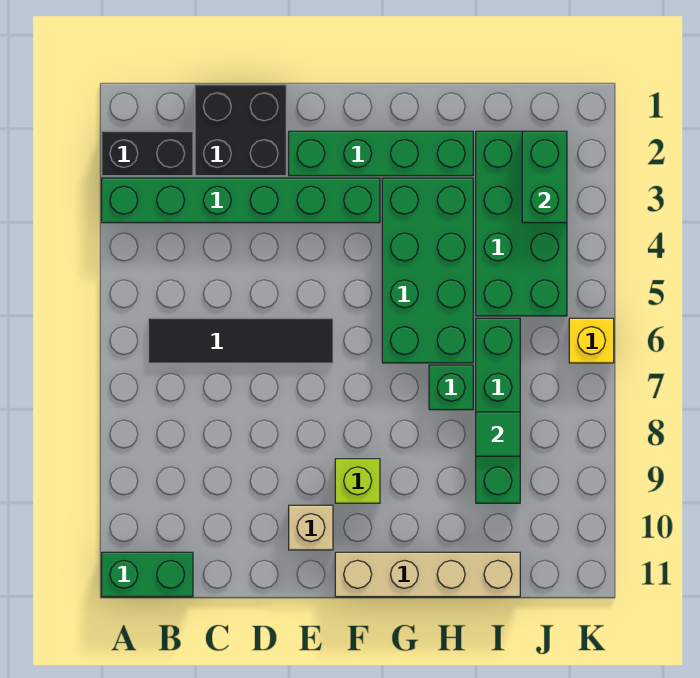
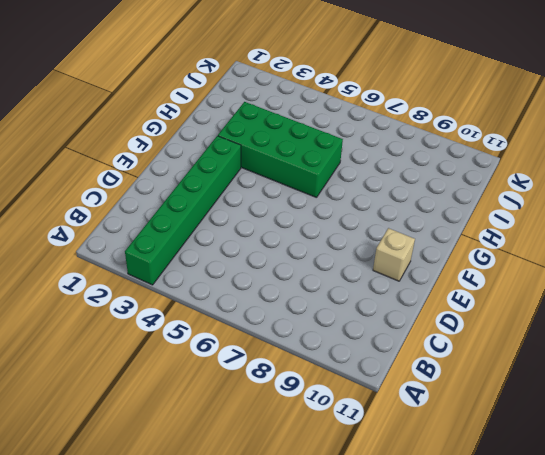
none -> black brick A2:B2 level 1
none -> green brick A11:B11 level 1
none -> black tile B6:E6 level 1

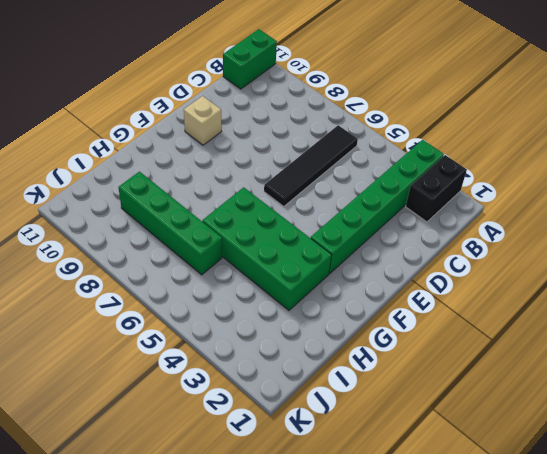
none -> black brick C1:D2 level 1
none -> green brick E2:H2 level 1
none -> lime brick F9 level 1

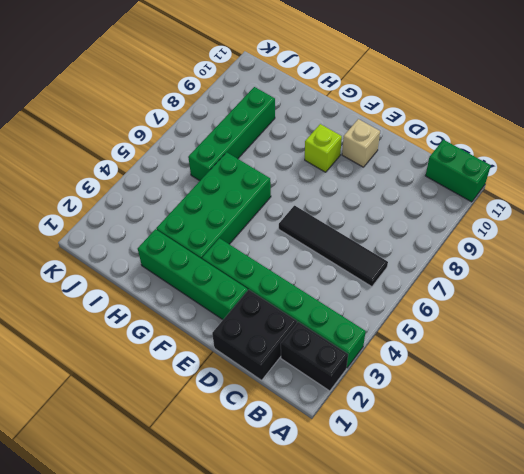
none -> tan brick F11:I11 level 1
none -> green brick H7 level 1
none -> green brick I2:J5 level 1

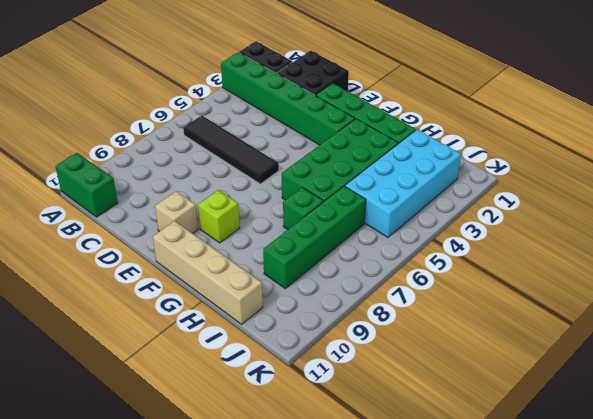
cyan brick I2:J5 level 1 -> green brick I2:J5 level 1
none -> yellow brick K6 level 1
none -> green tile I8 level 2
none -> green brick J2:J3 level 2

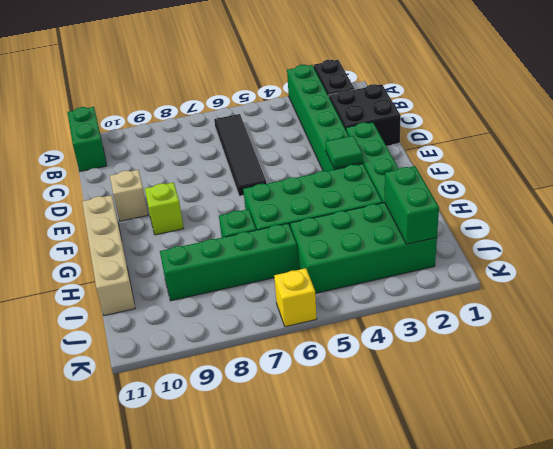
green tile F3 level 2 -> green tile I8 level 2
green brick I2:J2 level 2 -> green brick J2:J3 level 2

